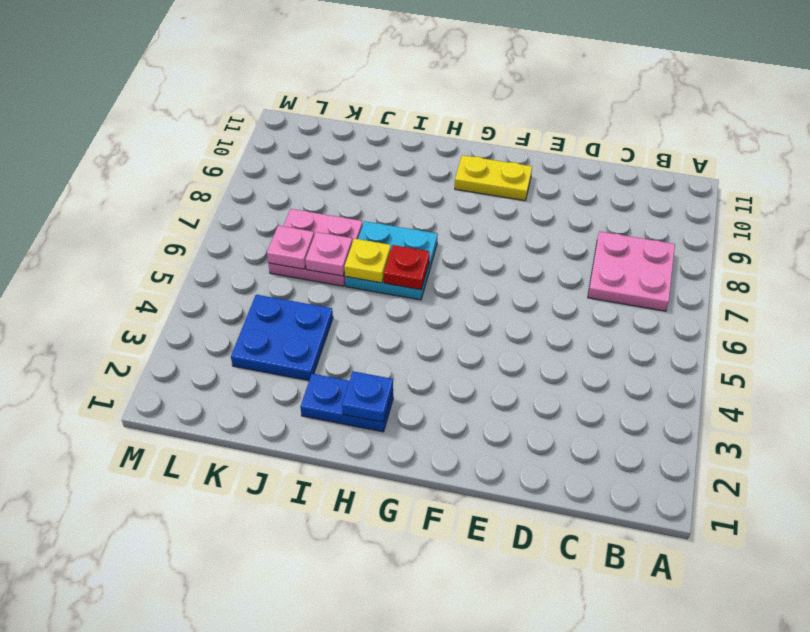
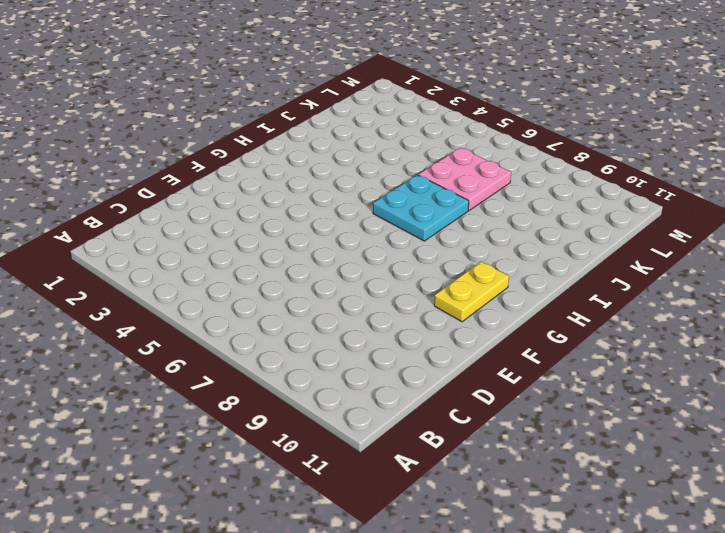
none -> pink plate B7:C8 level 1
none -> blue plate H2:I2 level 1

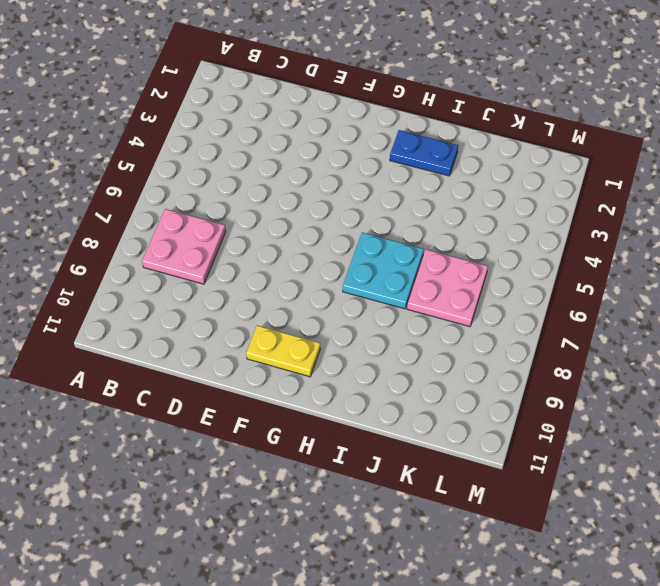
none -> blue plate J3:K4 level 1
none -> blue plate H2 level 2

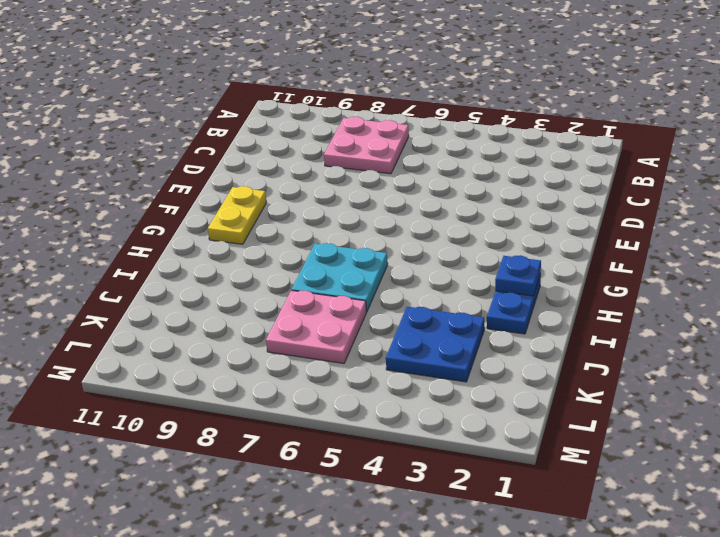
none -> red plate H6 level 2
none -> yellow plate I6 level 2

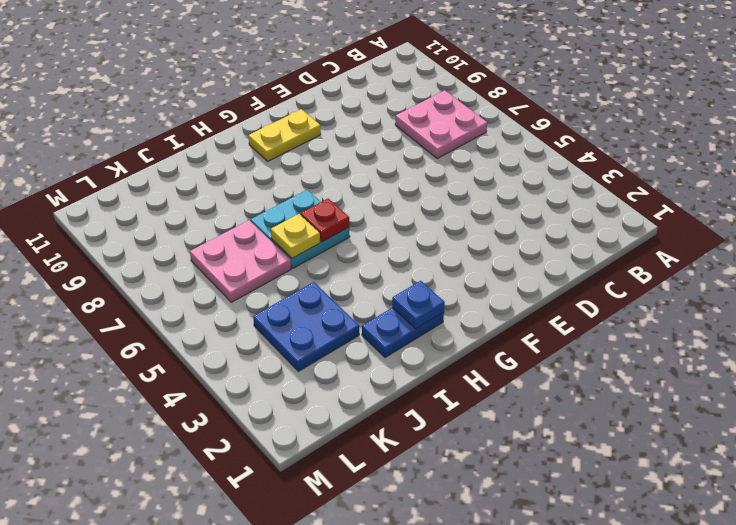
none -> pink plate J6 level 2
none -> pink plate K6 level 2

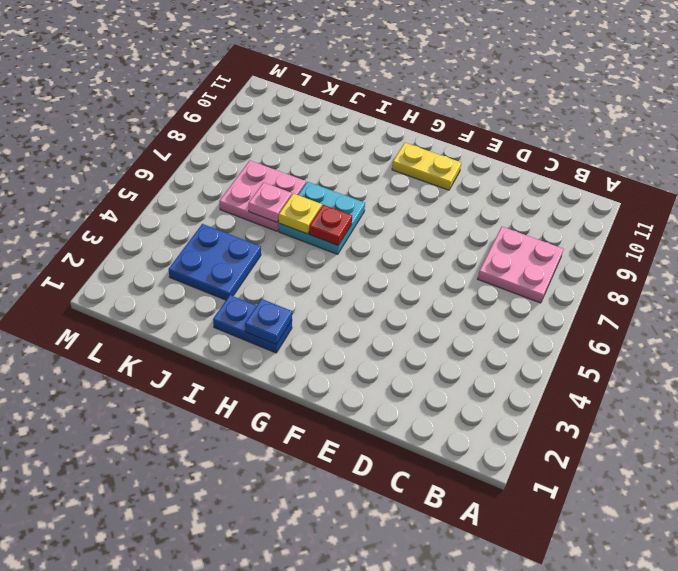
none -> pink plate K6 level 2

